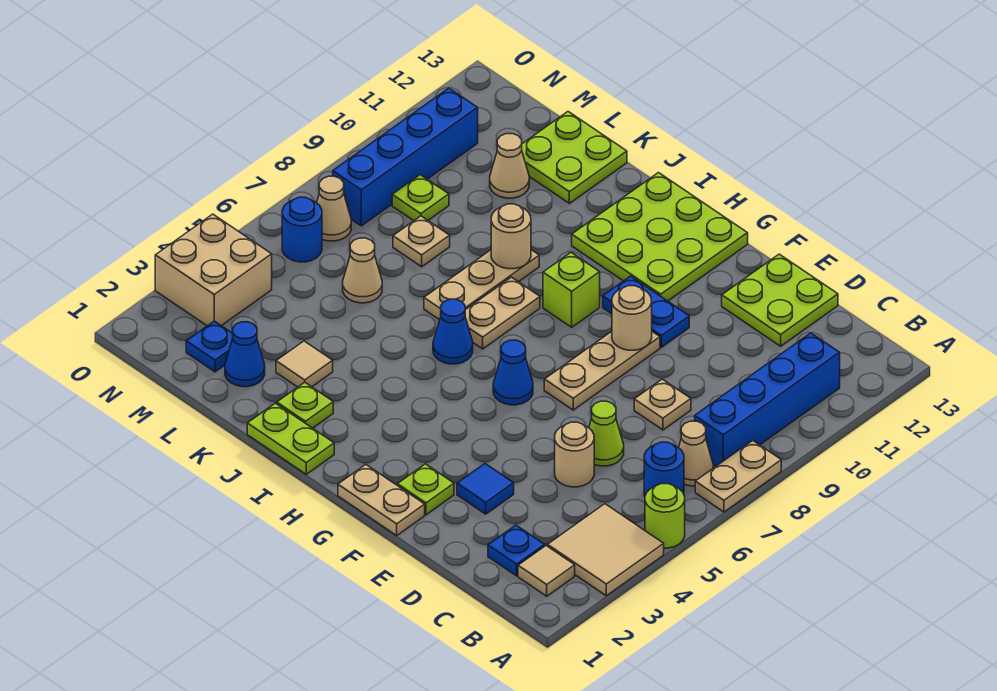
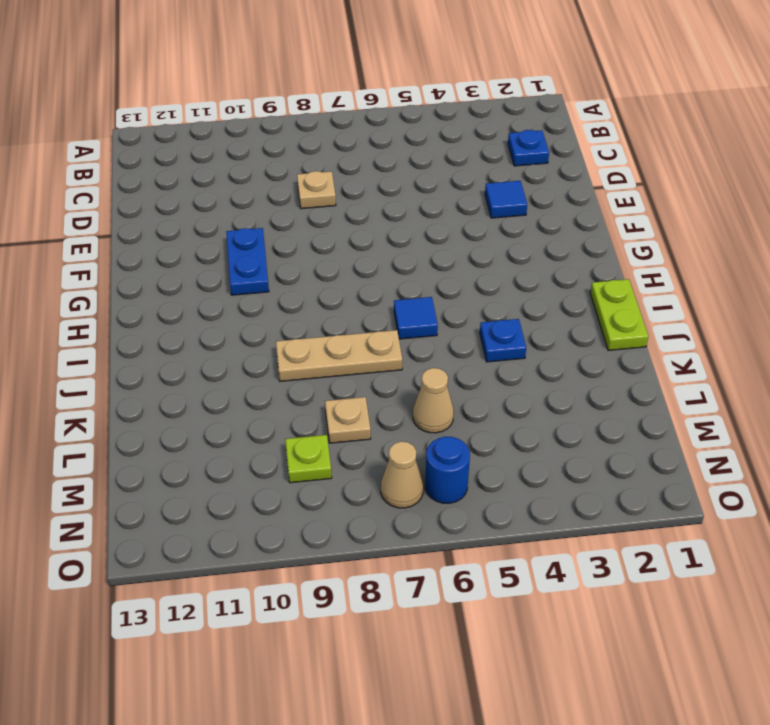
blue tile I6 level 1 -> blue cone I6 level 1
blue plate J4 level 1 -> blue plate M2 level 1
none -> tan tile A3:B4 level 1
none -> lime round brick A5 level 1
none -> tan plate A7:A8 level 1
none -> tan tile B2 level 1

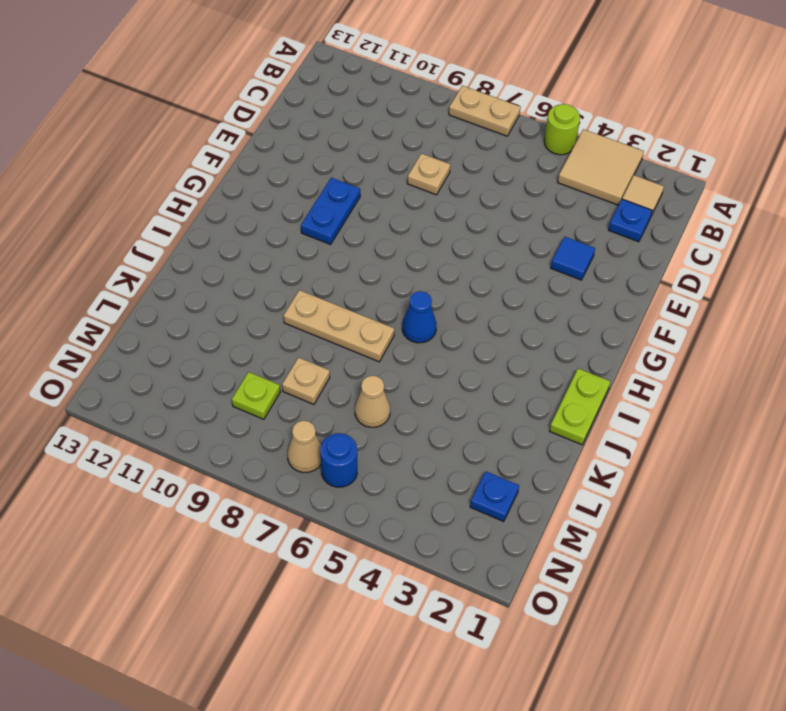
none -> blue round brick B6 level 1
none -> tan cone B7 level 1
none -> blue brick B8:B11 level 1
none -> tan round brick D5 level 1

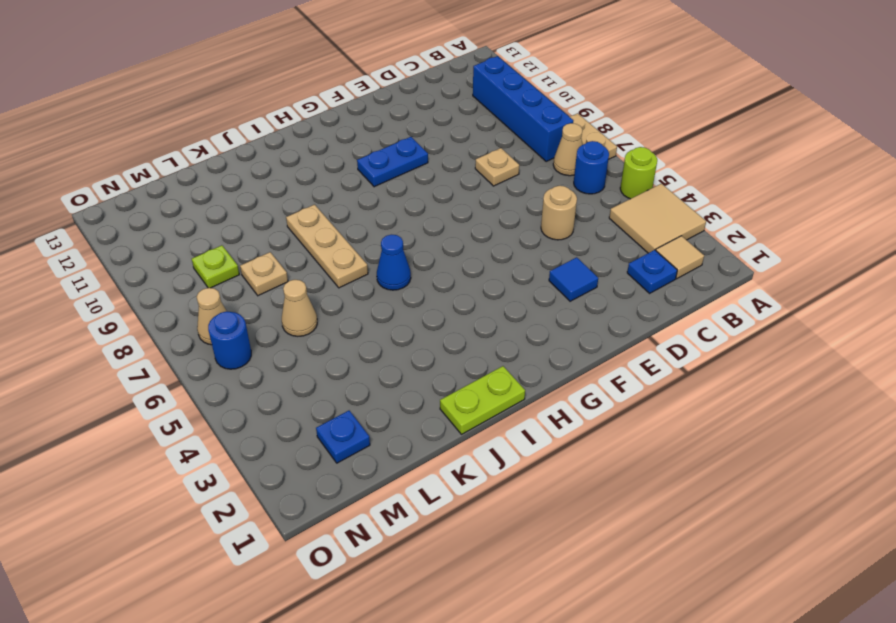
none -> lime cone D6 level 1
none -> lime plate D12:E13 level 1
none -> tan plate F1:G1 level 1
none -> lime plate F2 level 1

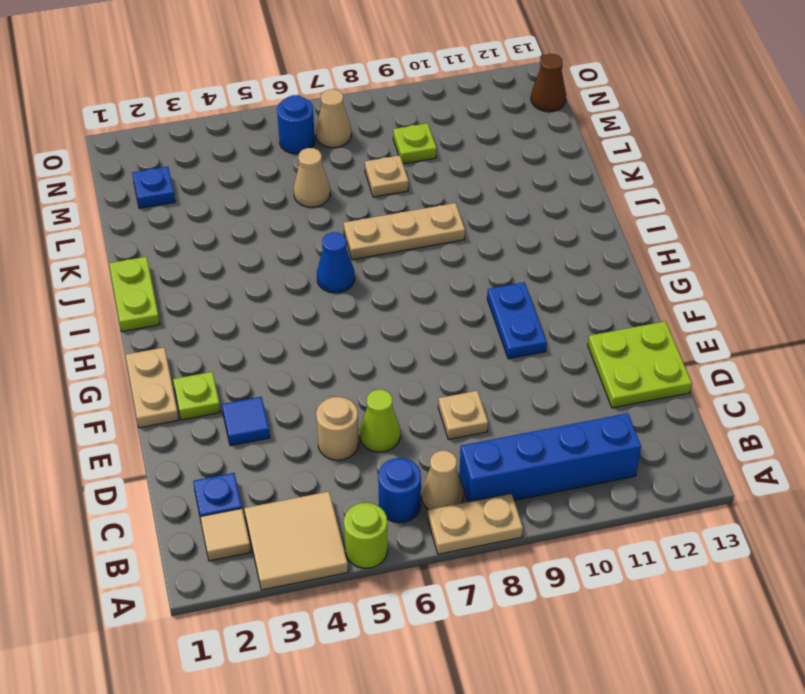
brown cone N13 level 1 -> none
none -> tan plate F7:F9 level 1
none -> blue cone G6 level 1
none -> lime plate G11:I13 level 1
none -> lime brick H9 level 1

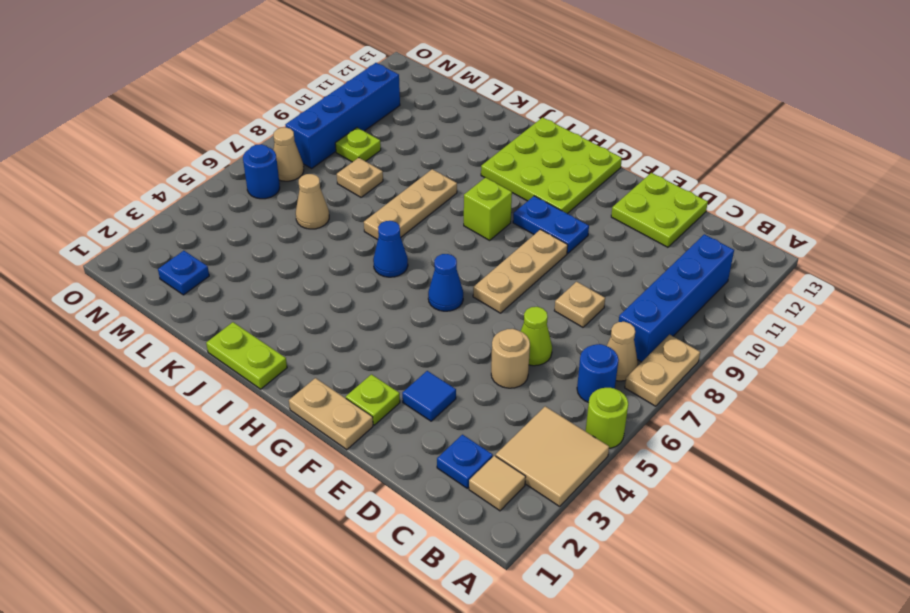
none -> tan plate I7:I8 level 1
none -> lime plate J2 level 1
none -> tan tile K3 level 1
none -> lime plate K12:L13 level 1

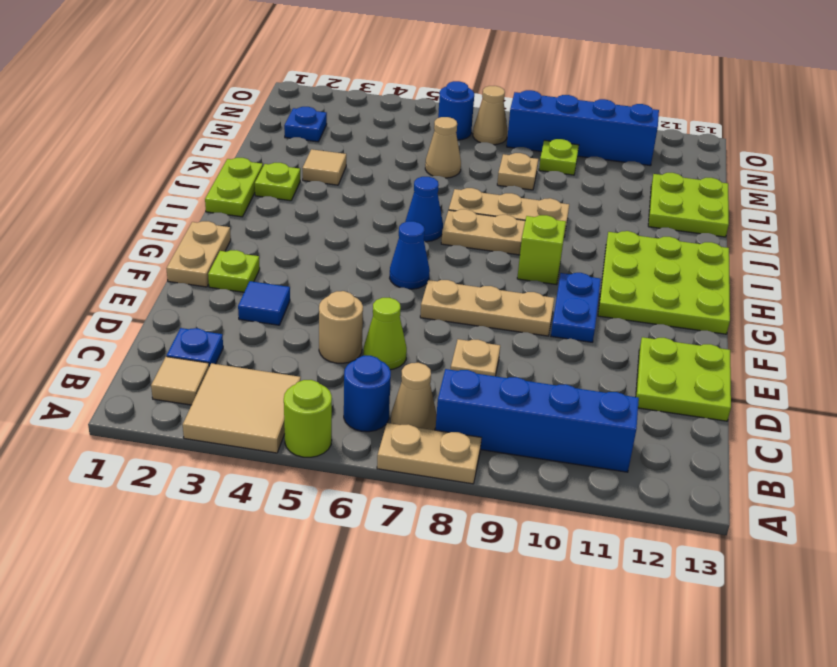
none -> blue cone L2 level 1
none -> tan cone L11 level 1
none -> tan brick N3:O4 level 1
none -> tan round brick F9 level 2

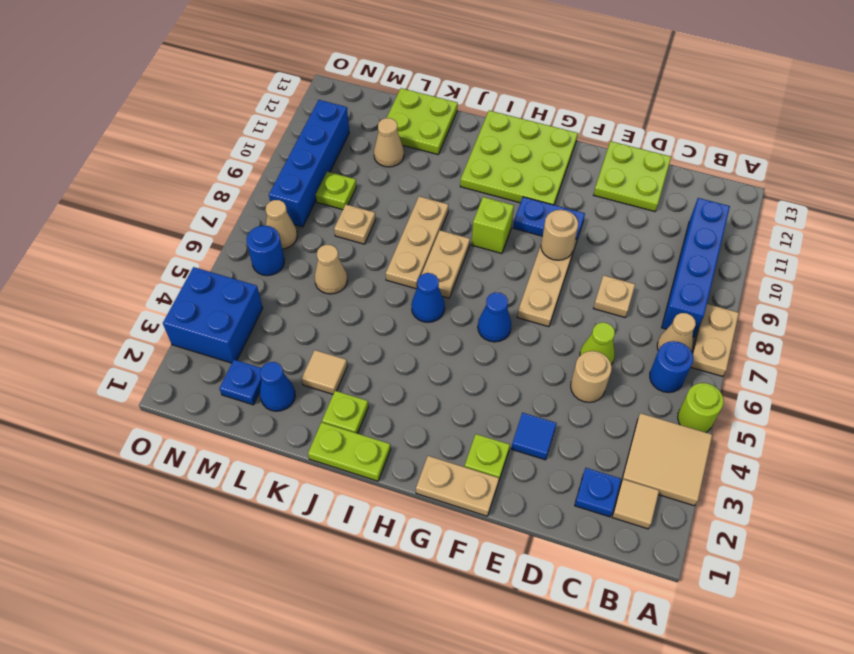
blue brick N3:O4 level 1 -> tan brick N3:O4 level 1
none -> tan round brick J9 level 2

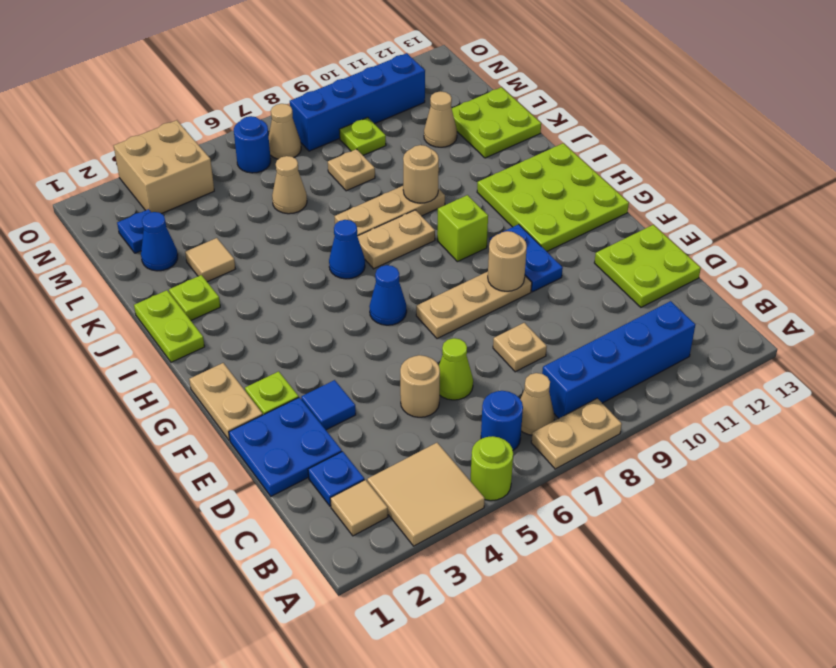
blue plate D1:E2 level 1 -> none

